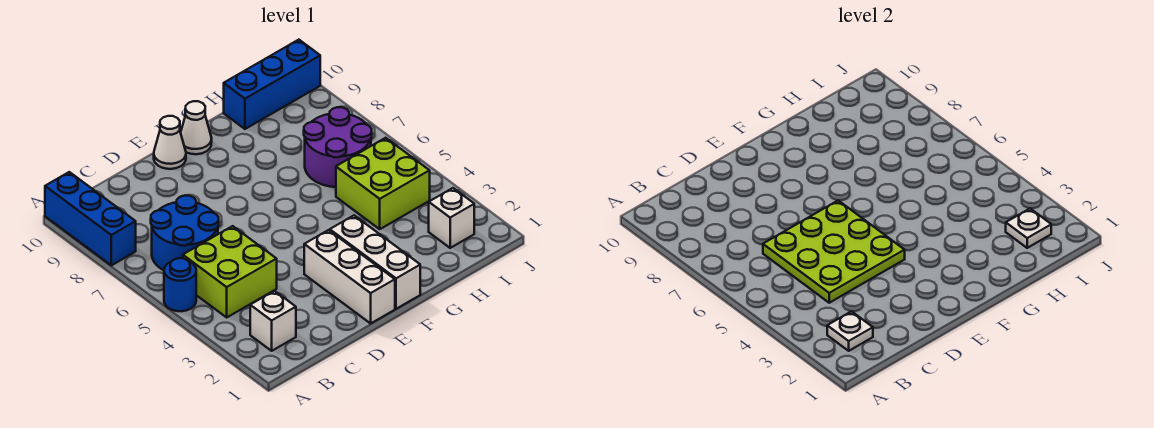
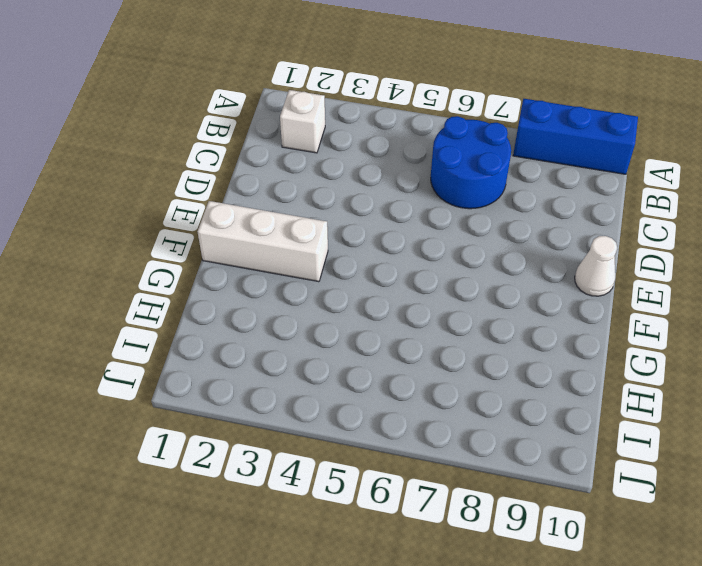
none -> blue round brick A5 level 1
none -> lime brick B4:C5 level 1
none -> white brick E1:E3 level 1

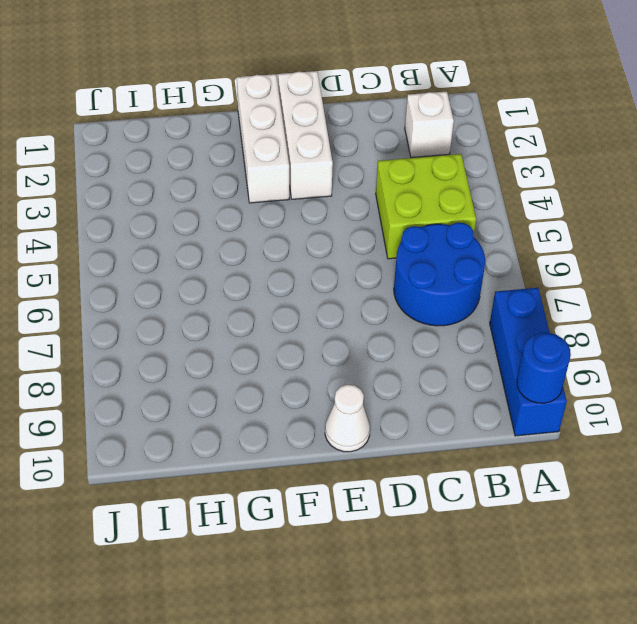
blue round brick A10 level 2 -> blue round brick A5 level 1
none -> white cone F10 level 1
none -> lime brick H4:I5 level 1
none -> purple round brick H6:I7 level 1

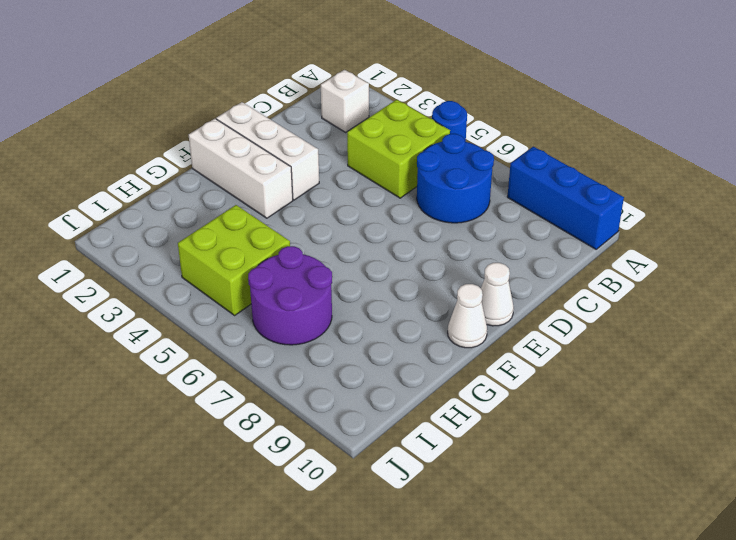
none -> blue brick H10:J10 level 1
none -> white brick I2 level 1
none -> white plate B2 level 2

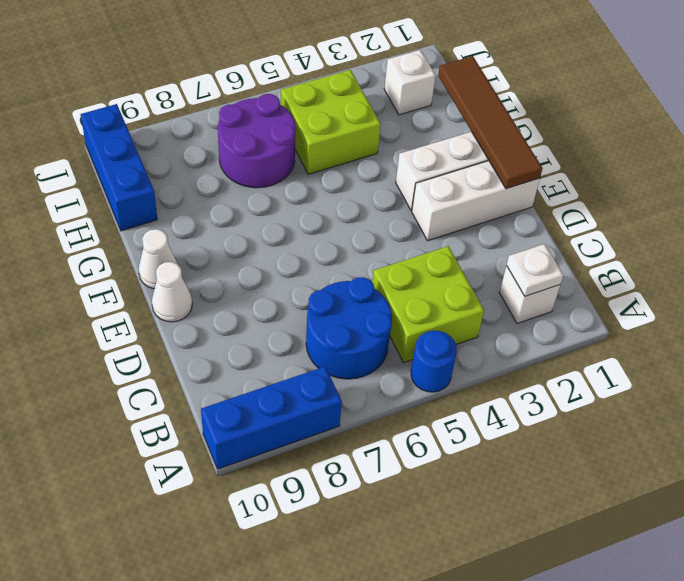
brown tile E1:H1 level 2 -> none
none -> lime plate C4:E6 level 2
none -> white plate I2 level 2

